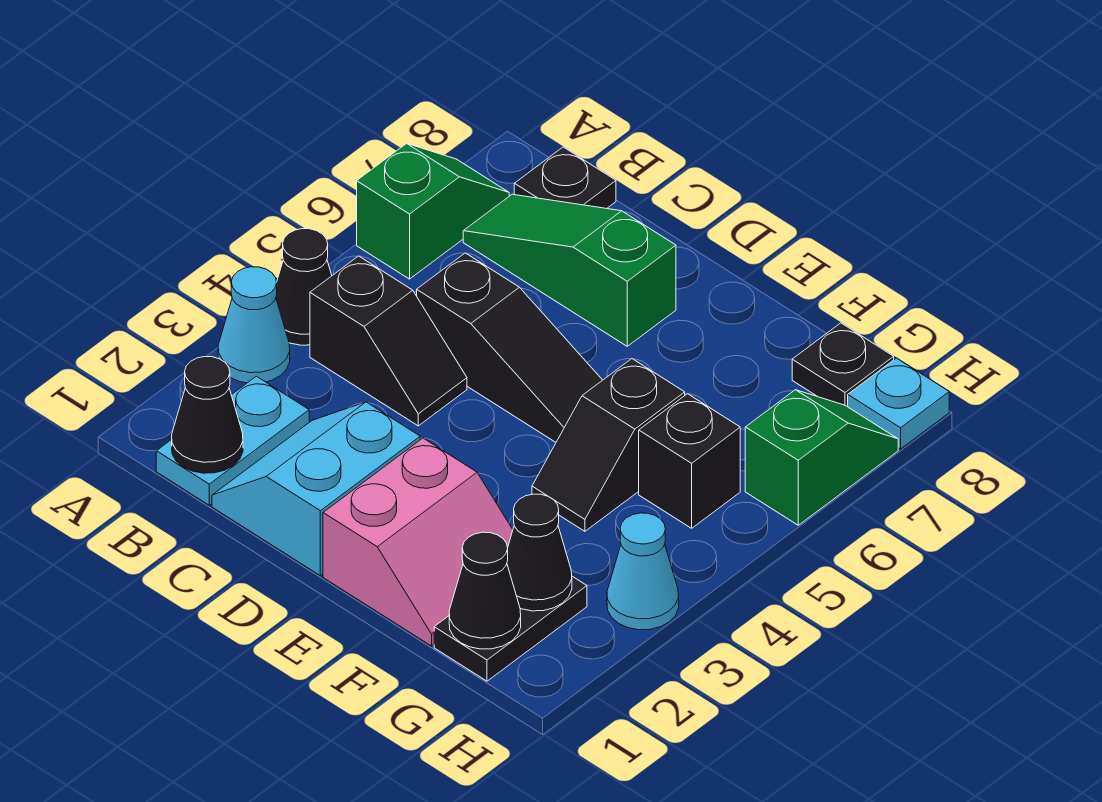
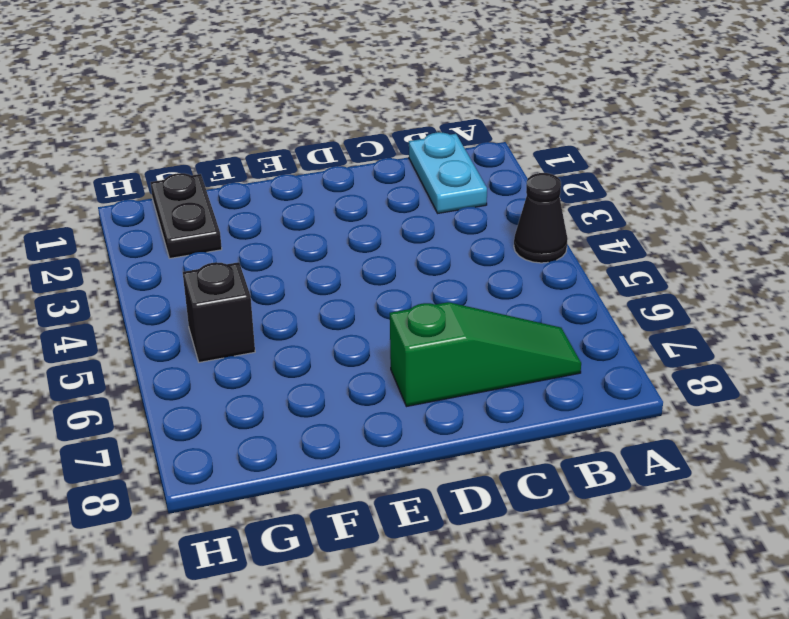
none -> cyan cone A3 level 1
none -> green slope A6:A7 level 1 top 6
none -> black slope B4:C4 level 1 top B

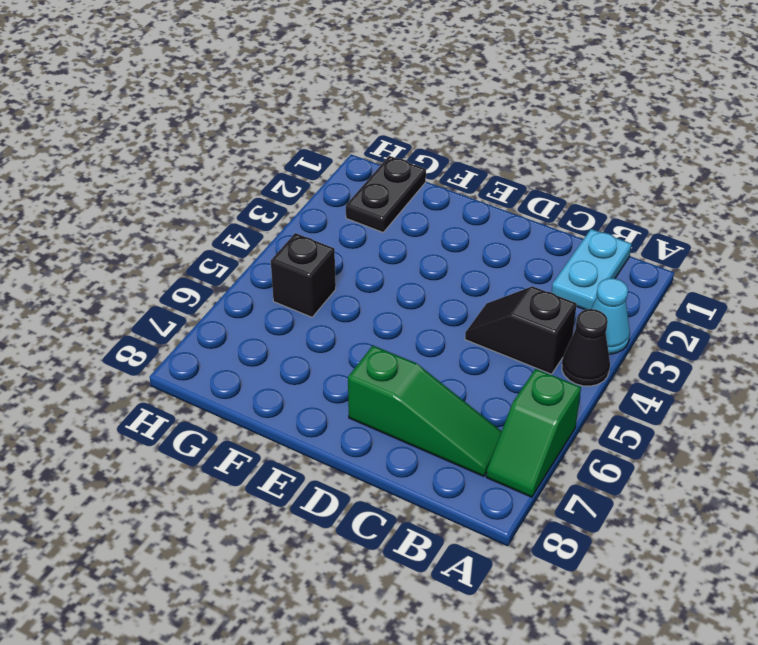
none -> black plate B8 level 1
none -> cyan slope C1:D2 level 1 top D
none -> black slope C5:E5 level 1 top C

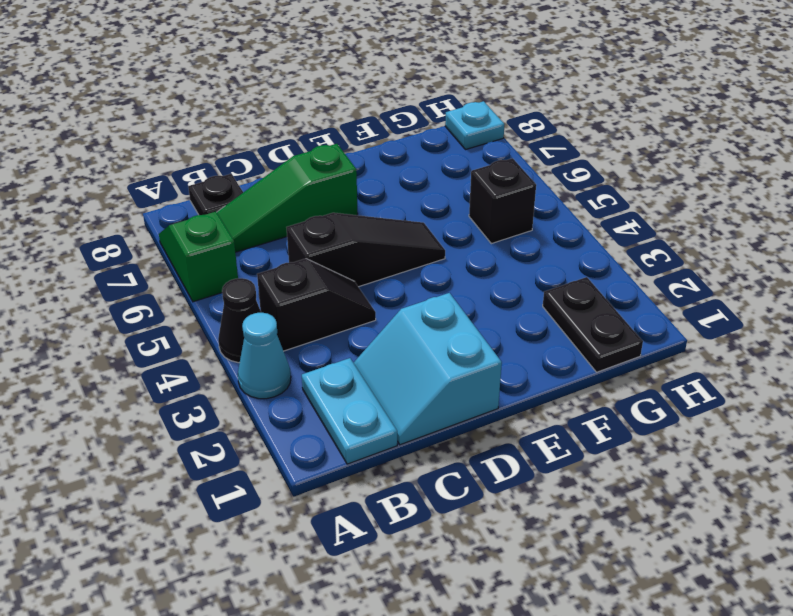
none -> pink slope E1:F2 level 1 top E
none -> black slope F4:F5 level 1 top 5
none -> black plate G8 level 1

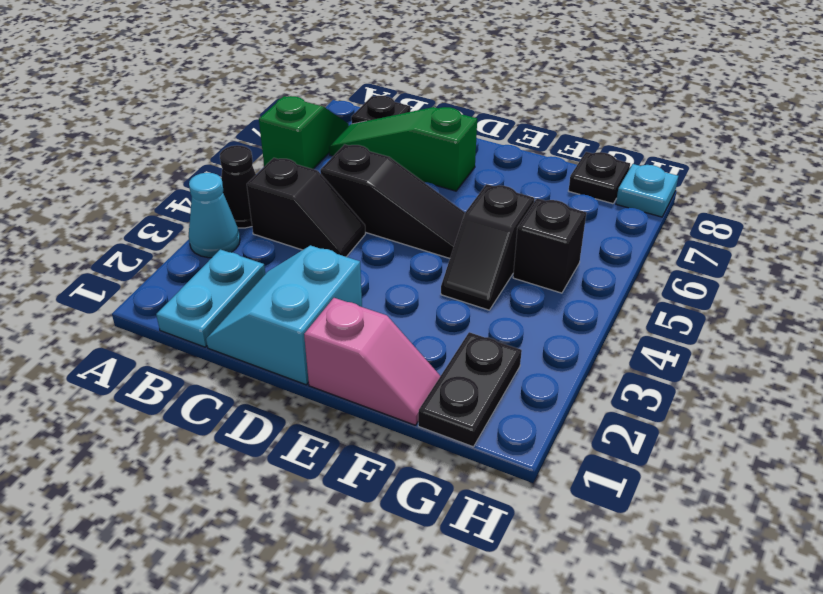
pink slope E1:F1 level 1 top E -> pink slope E1:F2 level 1 top E
none -> cyan cone H3 level 1
none -> green slope H6:H7 level 1 top 6
none -> black cone B1 level 2

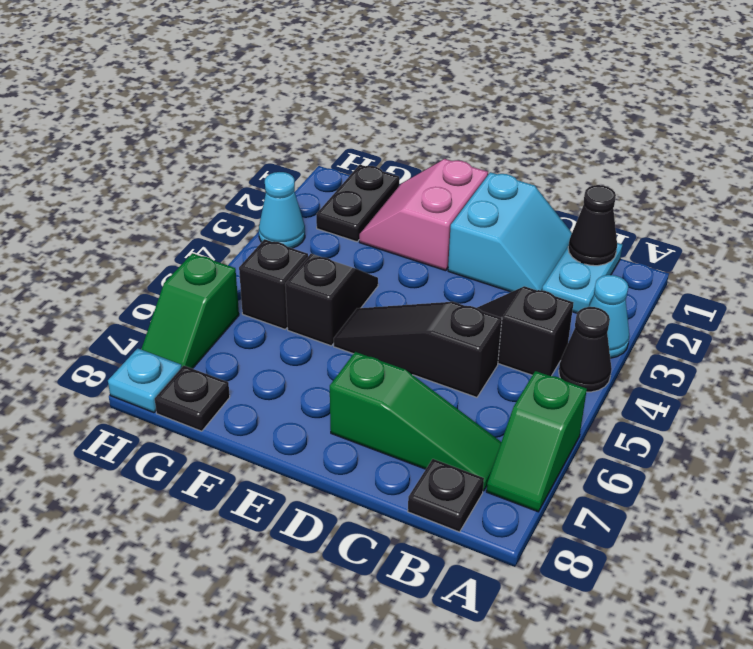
none -> black cone G1 level 2
none -> black cone G2 level 2

